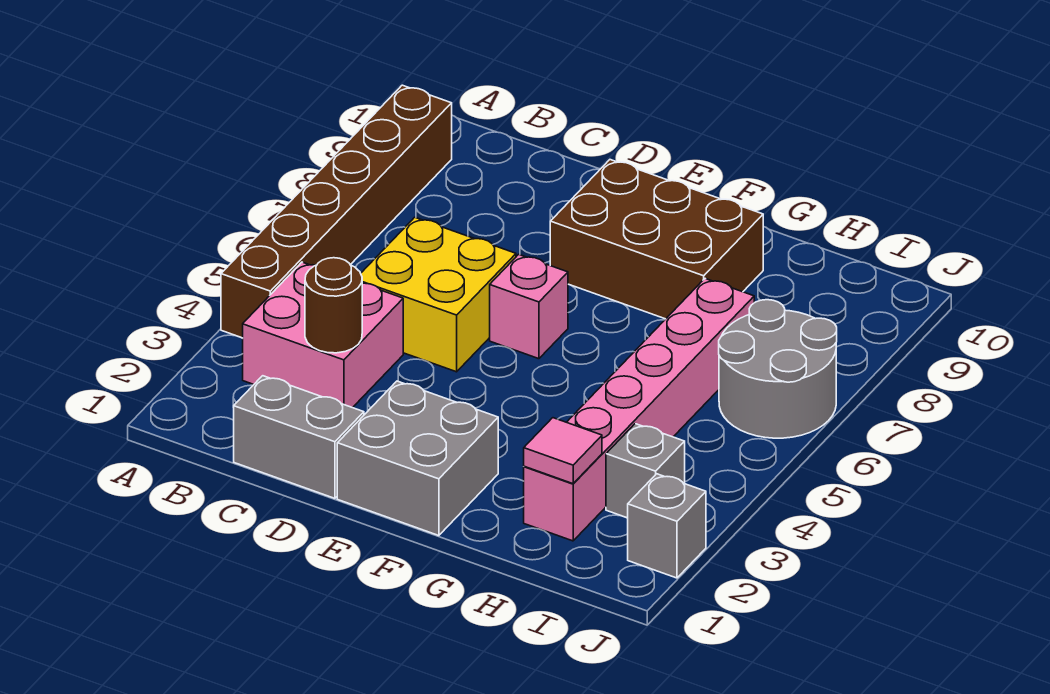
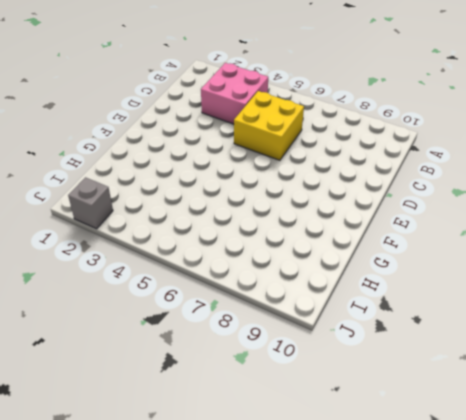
none -> brown brick A4:A9 level 1
none -> grey brick C1:D1 level 1
none -> grey brick E1:F2 level 1

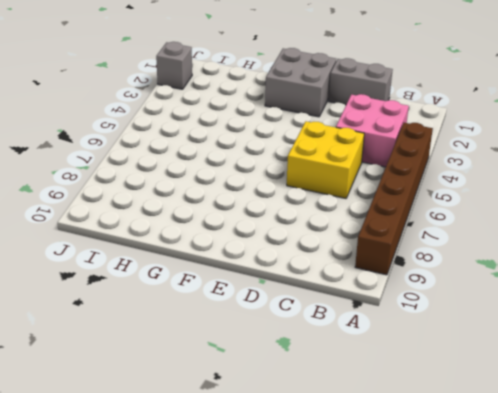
none -> pink brick E6 level 1
none -> brown brick E8:G9 level 1
none -> pink brick H2:H7 level 1

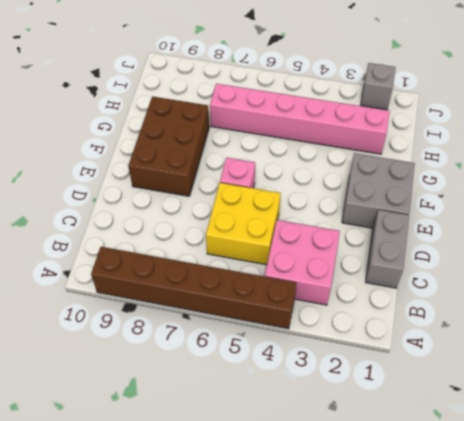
none -> grey brick I3 level 1
none -> grey round brick I6:J7 level 1
none -> brown round brick C3 level 2

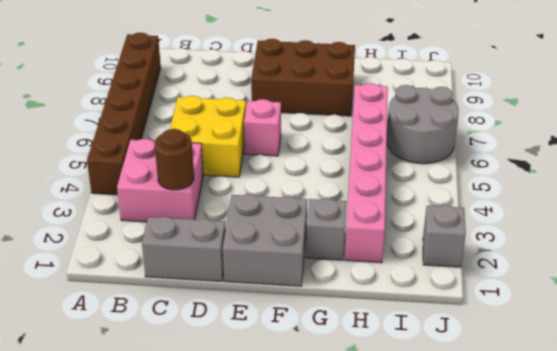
grey brick G2 level 1 -> grey brick I3 level 1
none -> pink tile H2 level 2

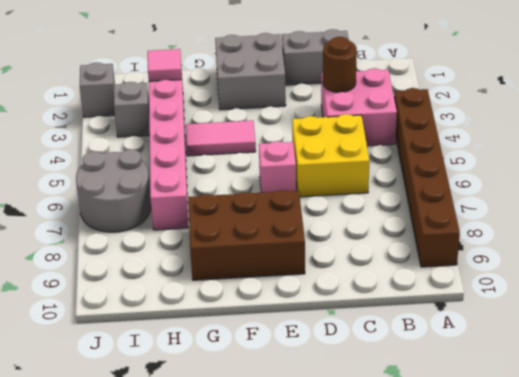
pink tile F4:G4 level 1 -> none

